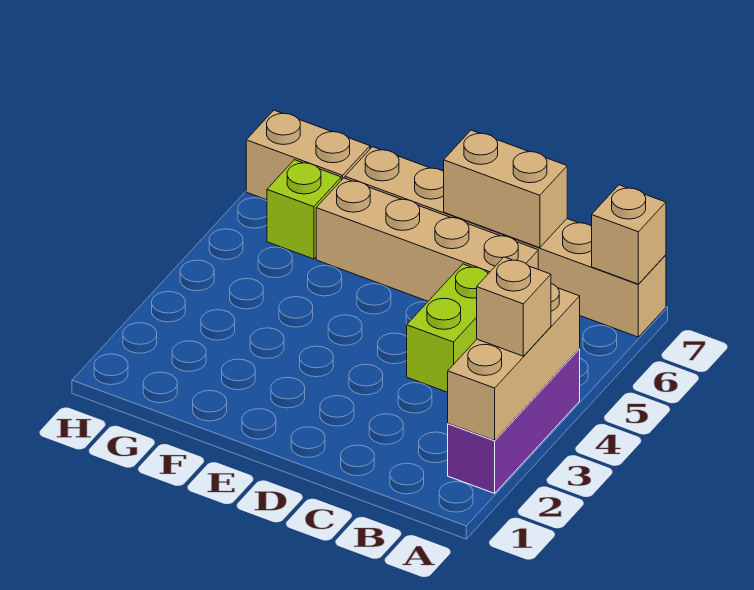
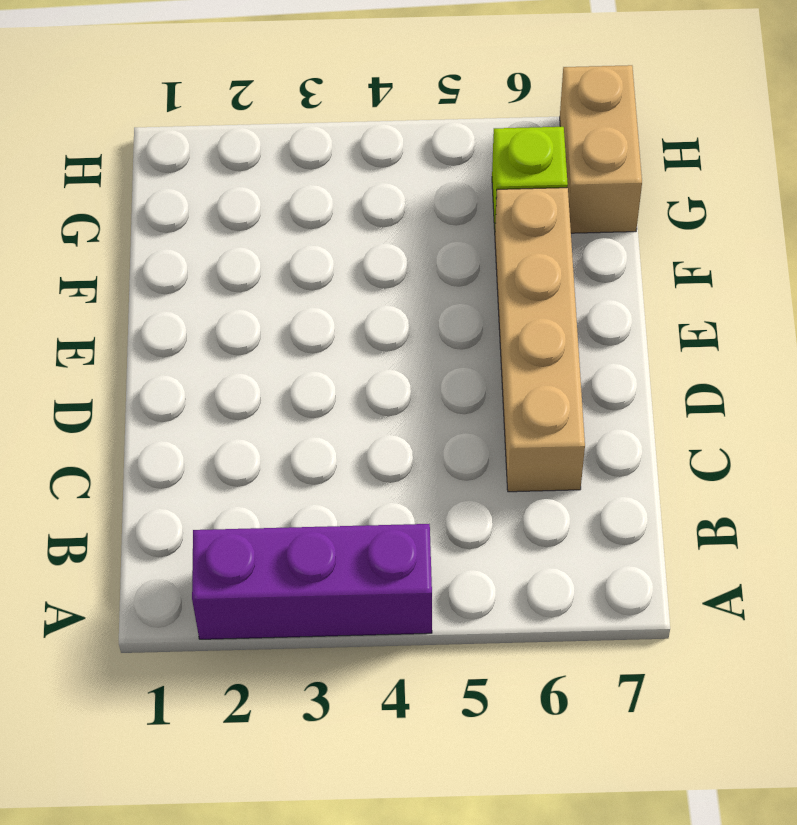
none -> tan brick A7:F7 level 1
none -> lime brick C4:C5 level 1

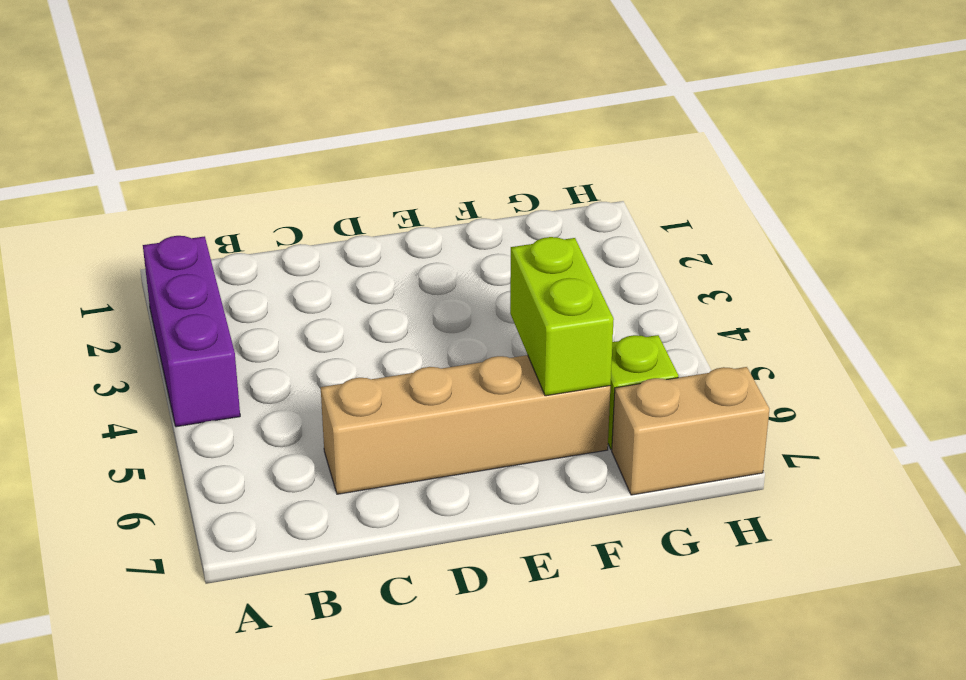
lime brick F5:F6 level 2 -> lime brick C4:C5 level 1
none -> tan brick A7:F7 level 1
none -> tan brick A2:A4 level 2

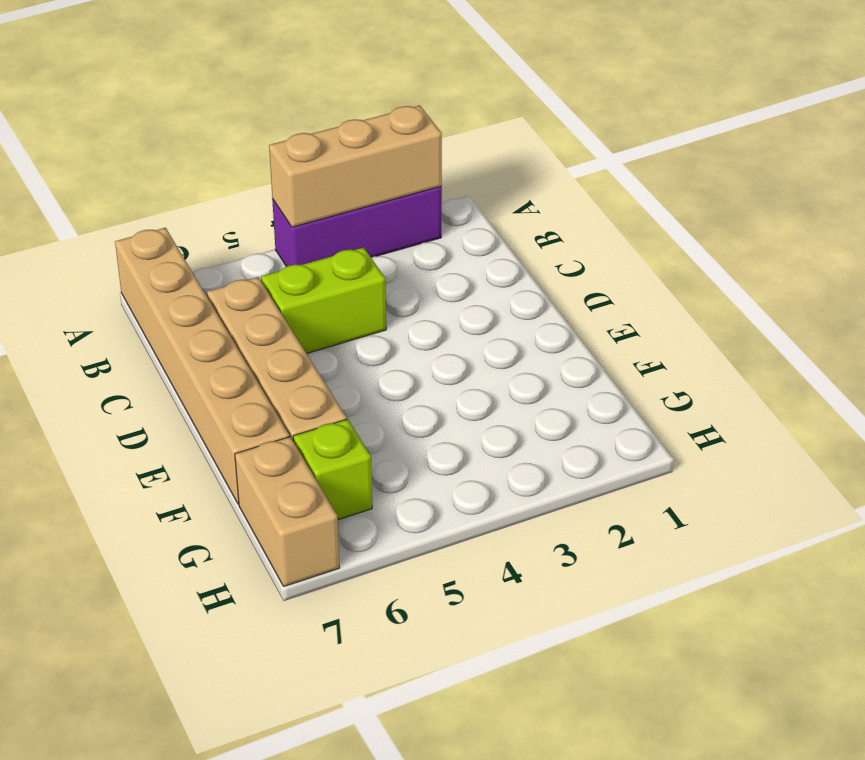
none -> tan brick A7 level 2
none -> tan brick C7:D7 level 2

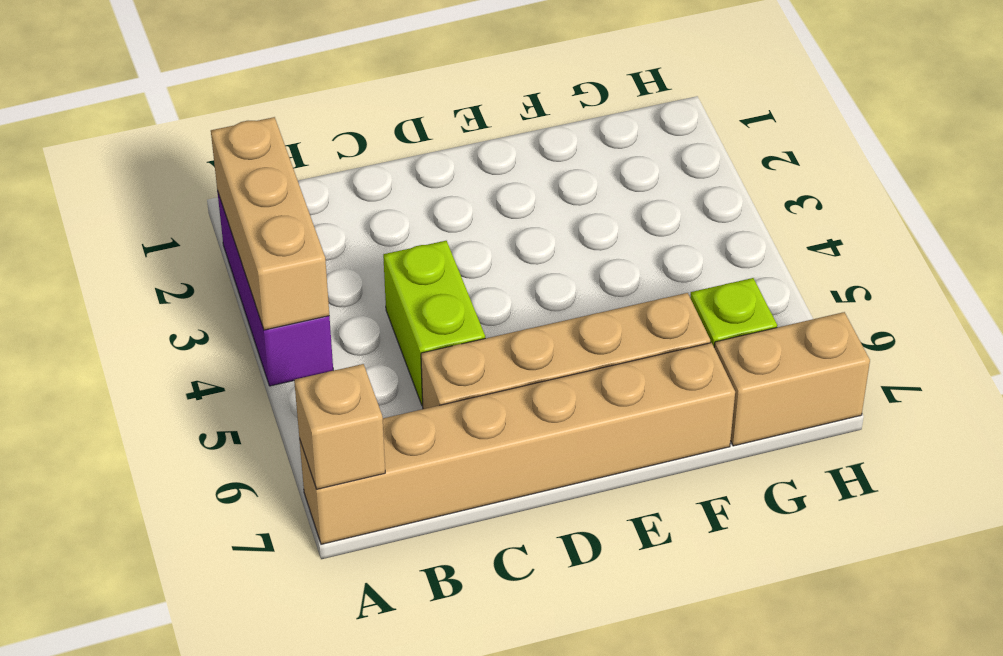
none -> tan brick C7:D7 level 2
none -> tan brick A3 level 3

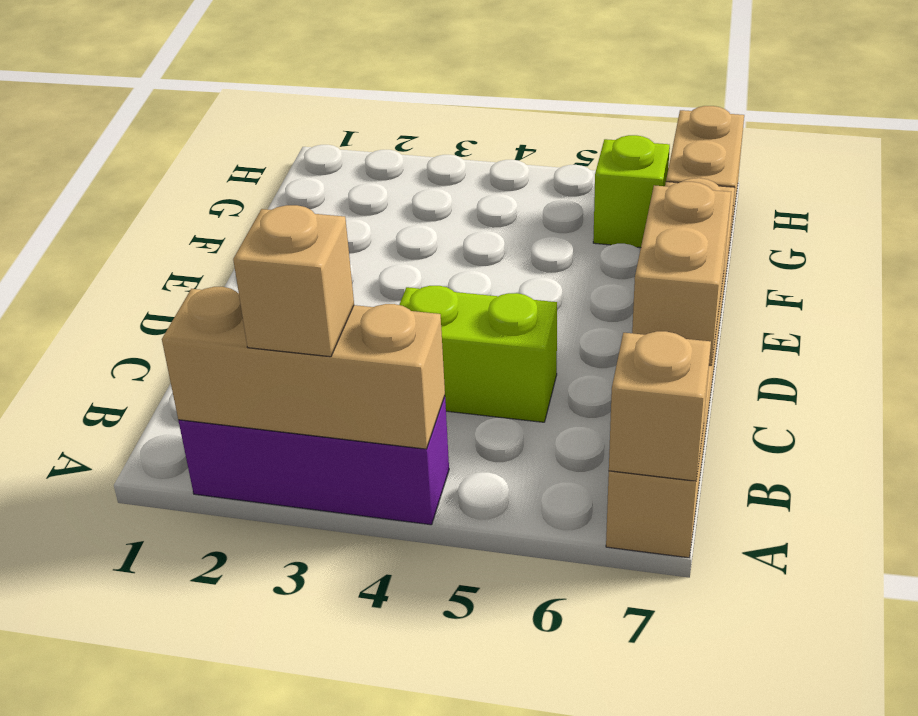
none -> tan brick C6:F6 level 1

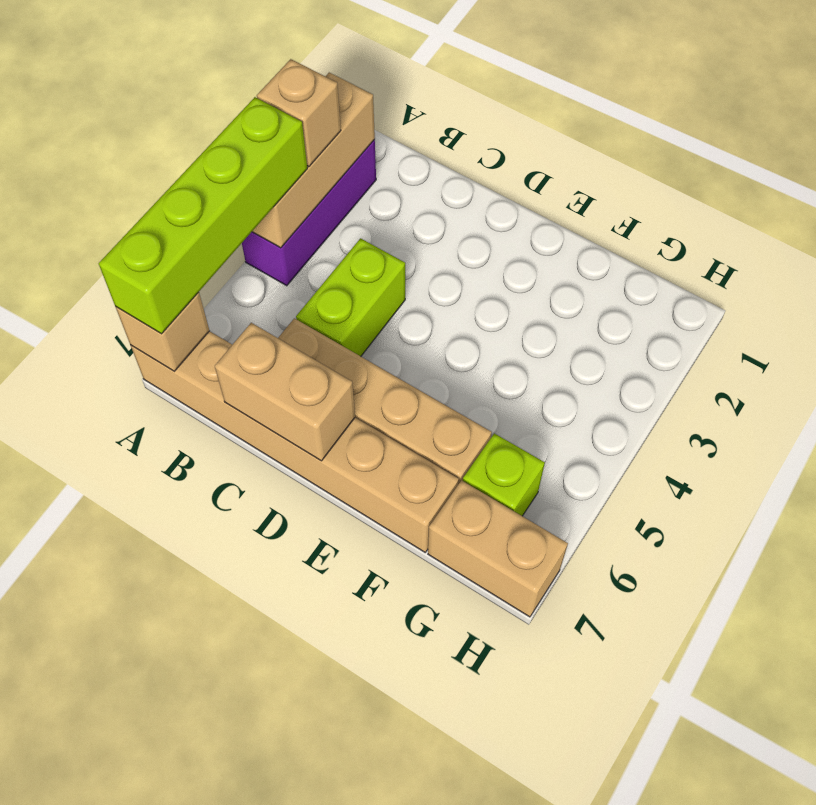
lime brick A4:A7 level 3 -> none

